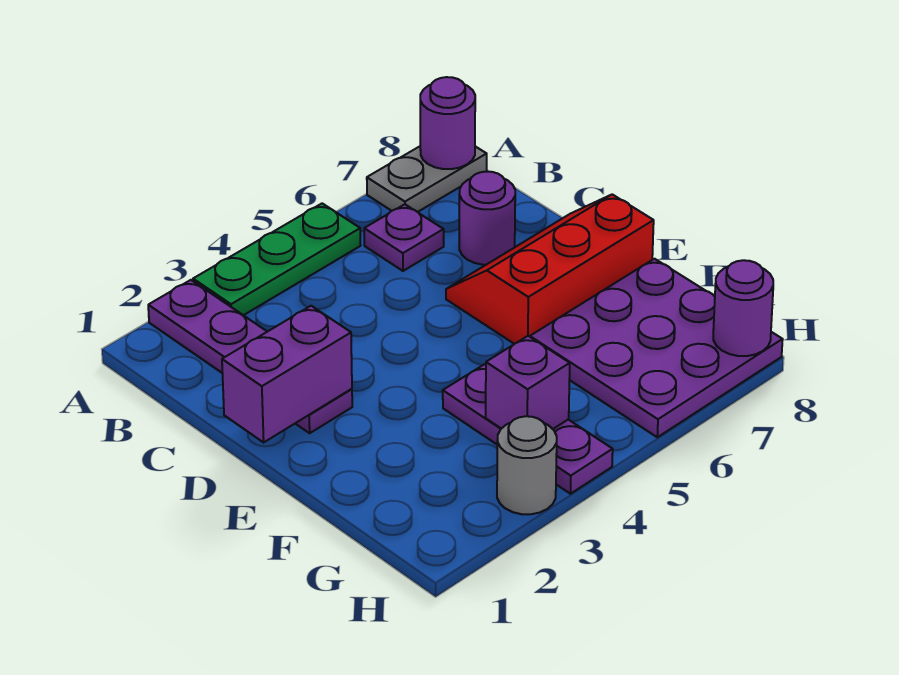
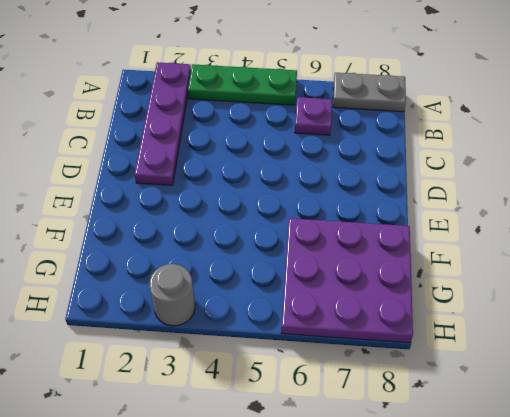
none -> purple round brick C7 level 1
none -> red slope D6:E8 level 1 top E
none -> purple plate F4:H4 level 1

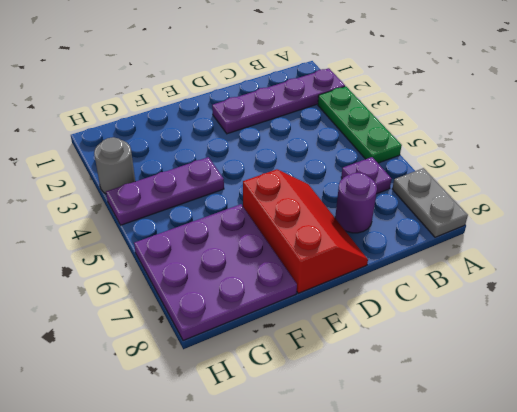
none -> purple round brick A8 level 2
none -> purple brick D1:D2 level 2
none -> purple brick G4 level 2

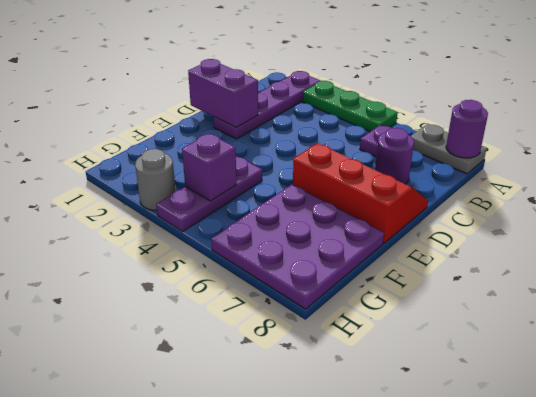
none -> purple round brick H8 level 2

